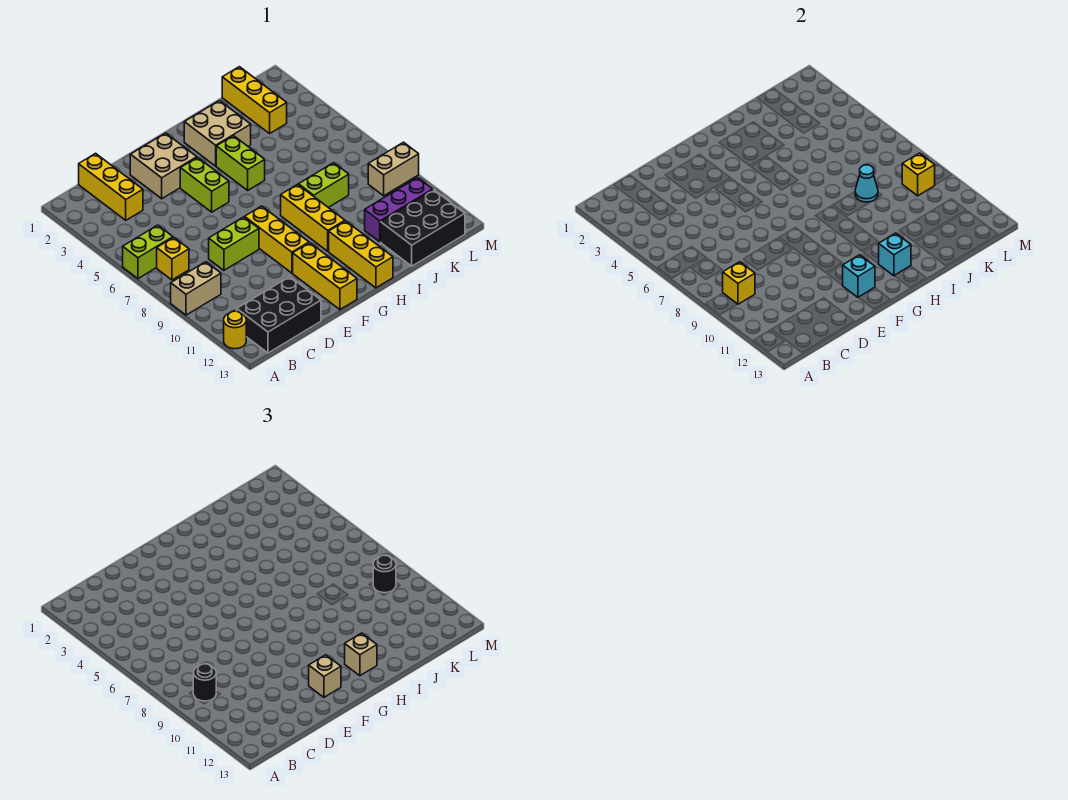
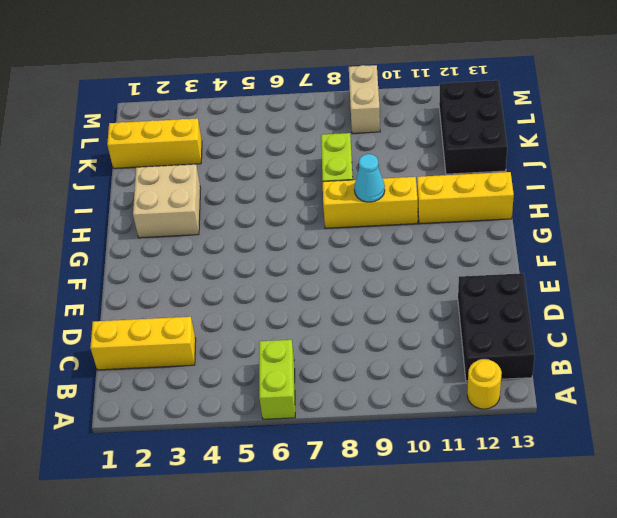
cyan cone H9 level 2 -> cyan cone J8 level 2
none -> tan brick A9:B9 level 1
none -> yellow brick B7 level 1
none -> lime brick D8:E8 level 1

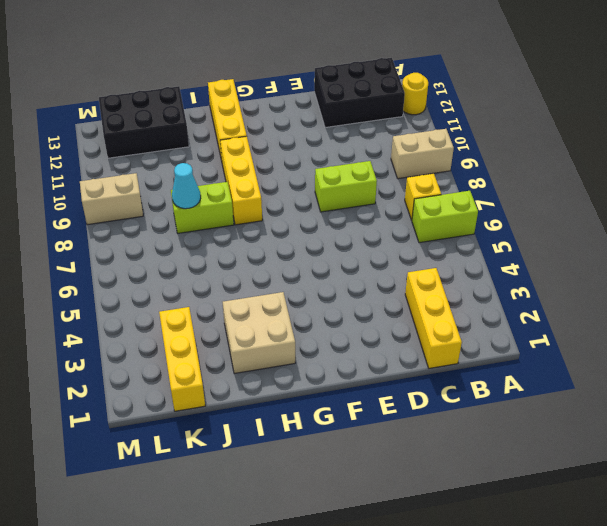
none -> tan brick E2:F3 level 1
none -> lime brick F4:F5 level 1
none -> yellow brick F8:F10 level 1

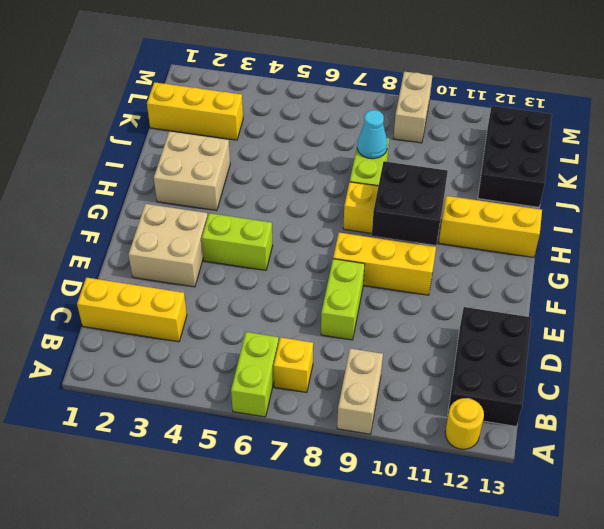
black brick G9:H10 level 2 -> none
none -> yellow brick F11:F13 level 1
none -> lime brick H4:H5 level 1
none -> purple brick J11:L11 level 1

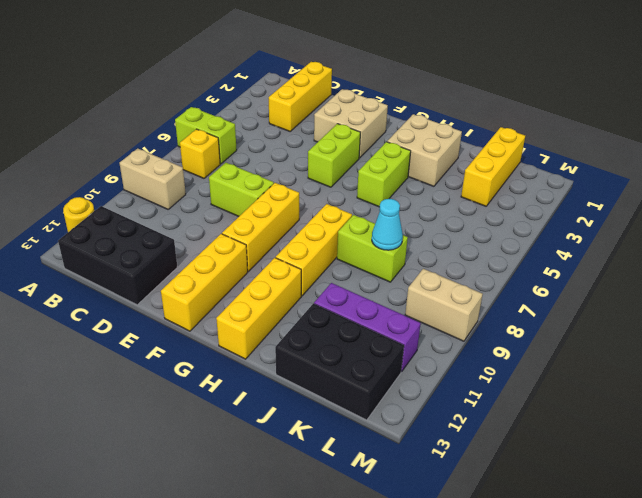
none -> yellow brick B9 level 2
none -> cyan brick F12 level 2
none -> cyan brick H12 level 2

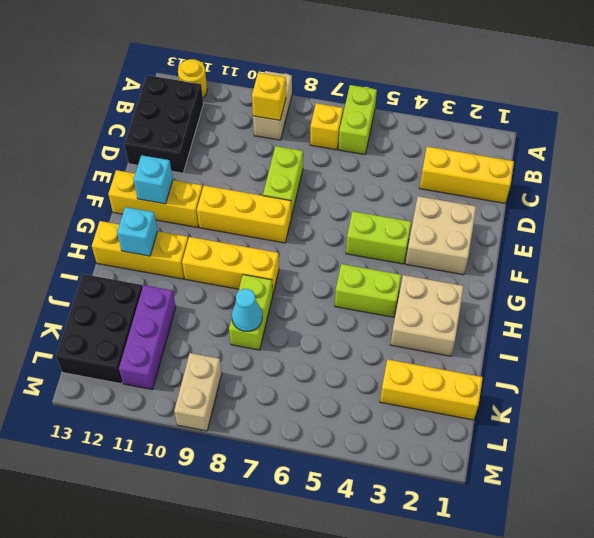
none -> yellow brick L9 level 2
none -> black round brick B9 level 3
none -> tan brick F12 level 3

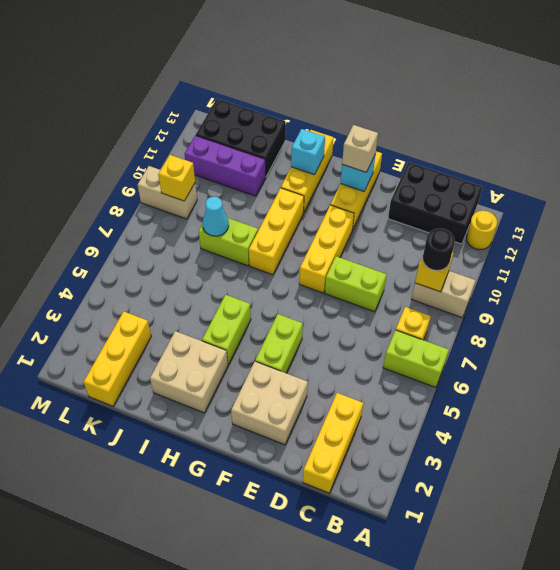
none -> tan brick H12 level 3
none -> black round brick L9 level 3

